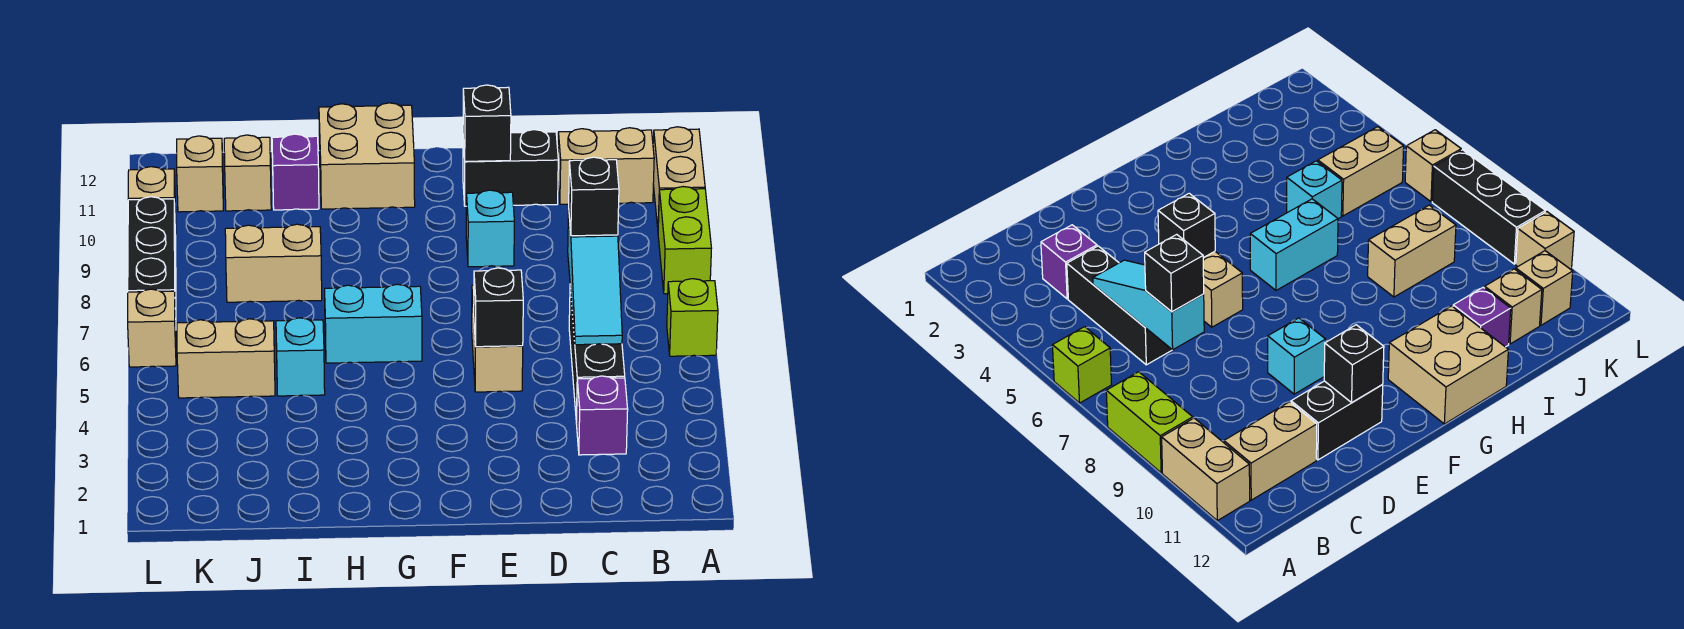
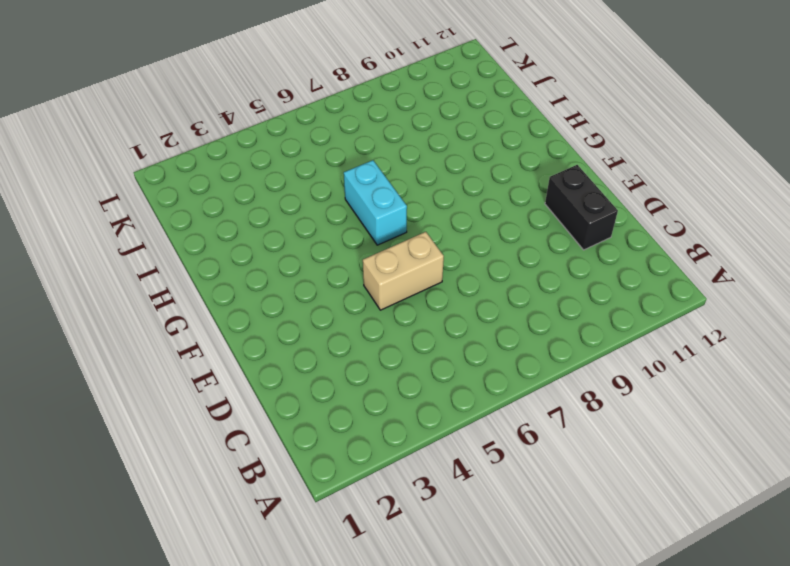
none -> lime brick A6 level 1
none -> lime brick A8:A9 level 1
none -> tan brick A10:A11 level 1

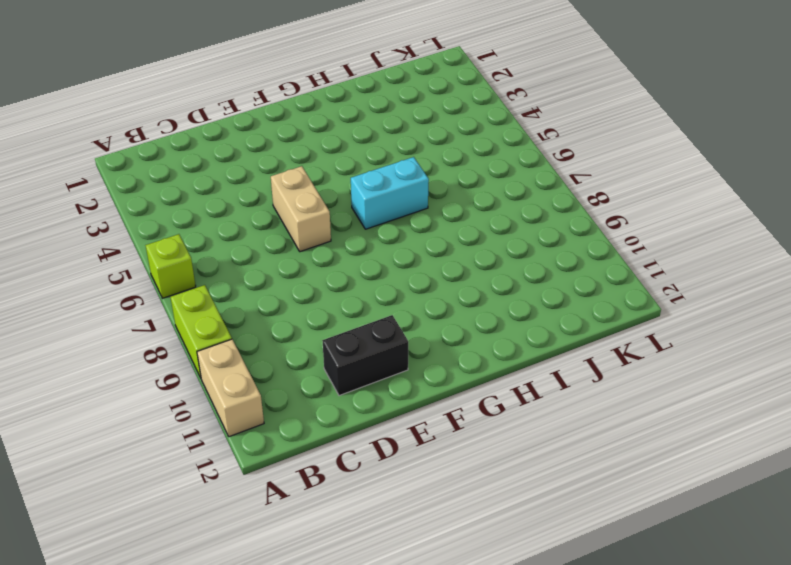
none -> tan brick B11:C11 level 1
none -> purple brick C3 level 1
none -> black brick C4:C6 level 1

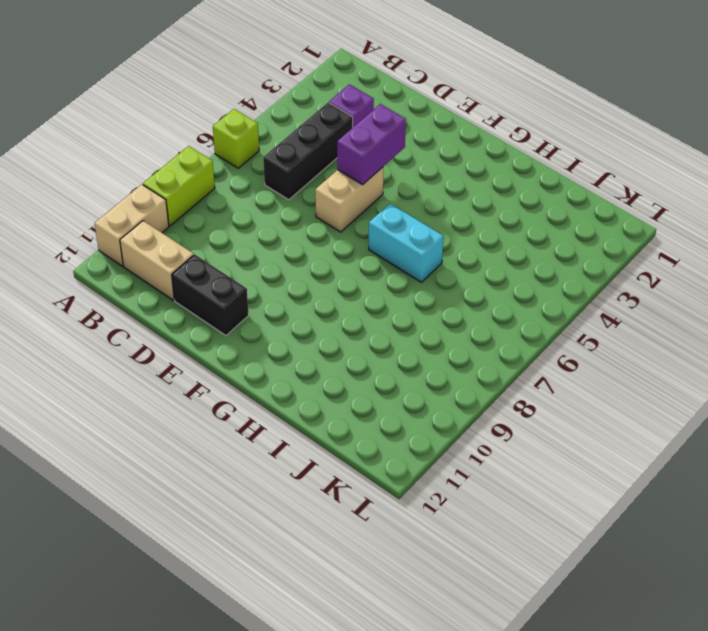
purple brick E4:E5 level 2 -> black brick E5 level 2
none -> cyan brick E9 level 1
none -> tan brick G11:H12 level 1
none -> cyan brick I5 level 1

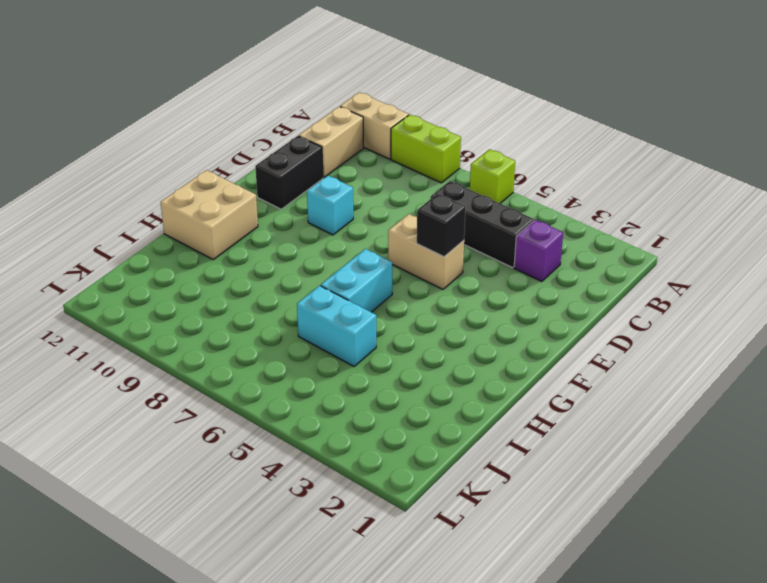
cyan brick I5:I6 level 1 -> cyan brick I5 level 1
none -> tan brick I8:J8 level 1
none -> purple brick I11 level 1
none -> tan brick J5:K5 level 1

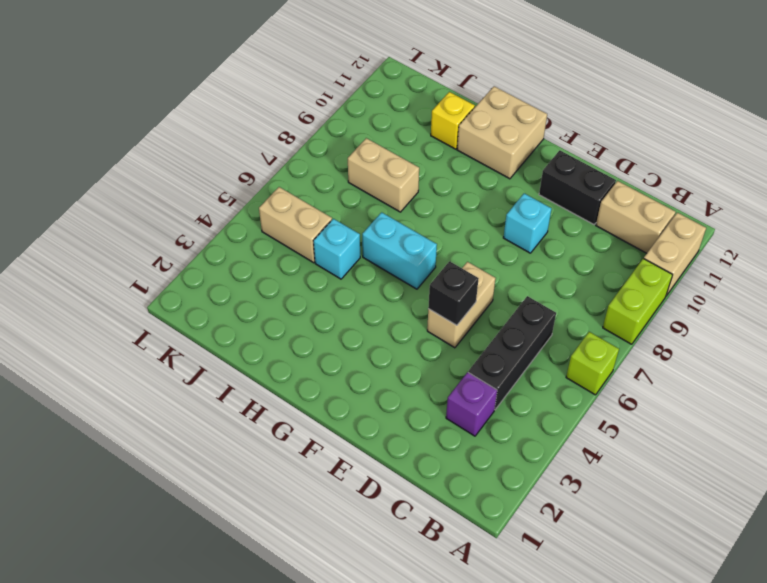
yellow brick I11 level 1 -> purple brick I11 level 1
none -> tan brick J11 level 1
none -> tan brick K11 level 1
none -> tan brick L6 level 1

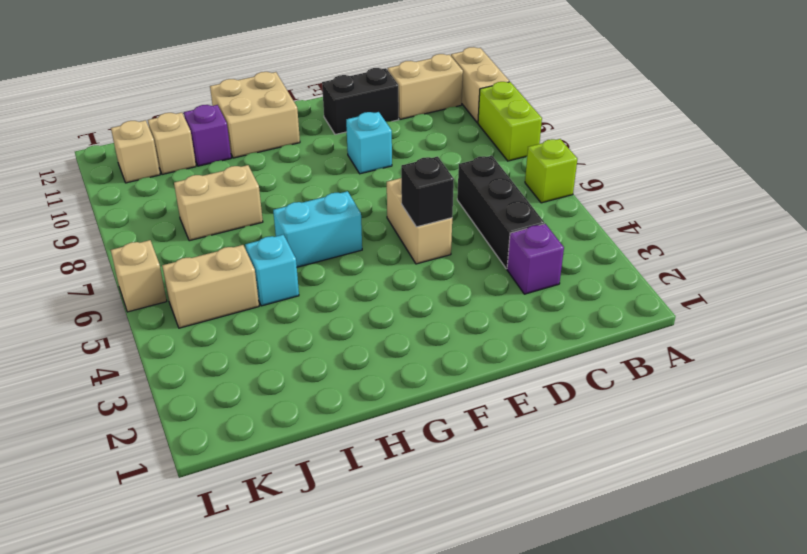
none -> black brick L7:L9 level 1
none -> tan brick L10 level 1
none -> cyan slope C5:C7 level 2 top 7

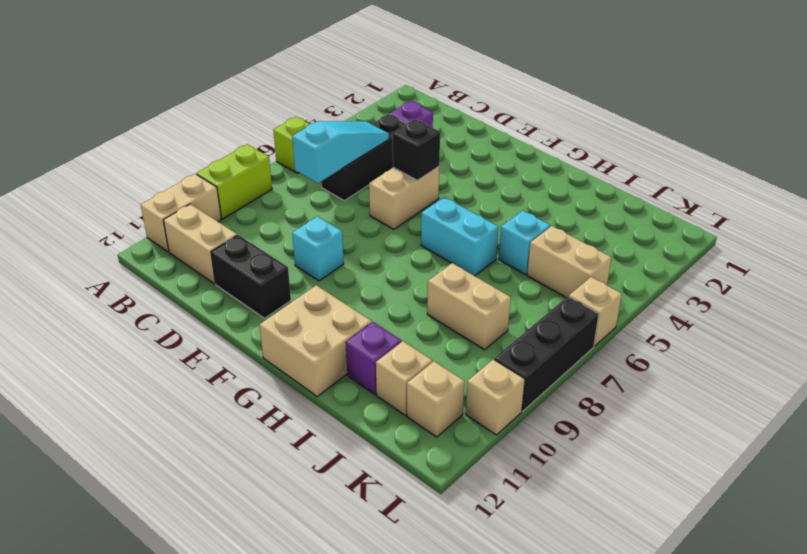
none -> black brick E11 level 2
none -> black brick C7 level 3

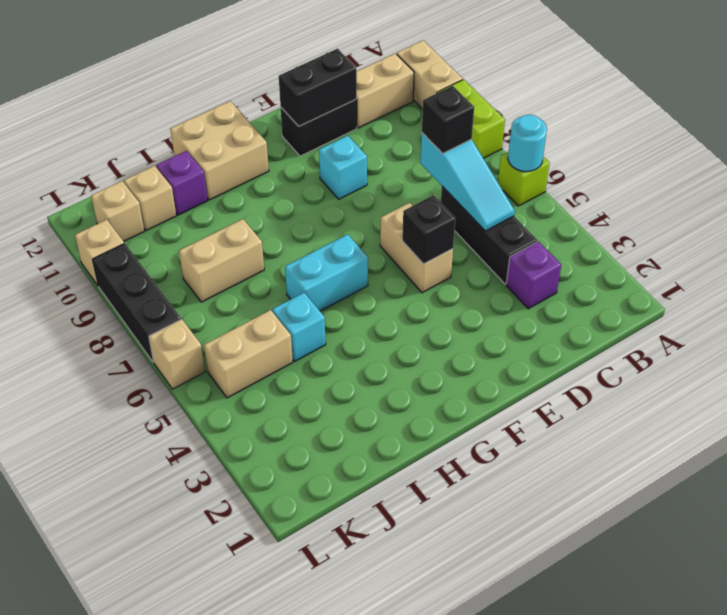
cyan round brick A6 level 2 -> none
black brick D11:E11 level 2 -> black brick E11 level 2

